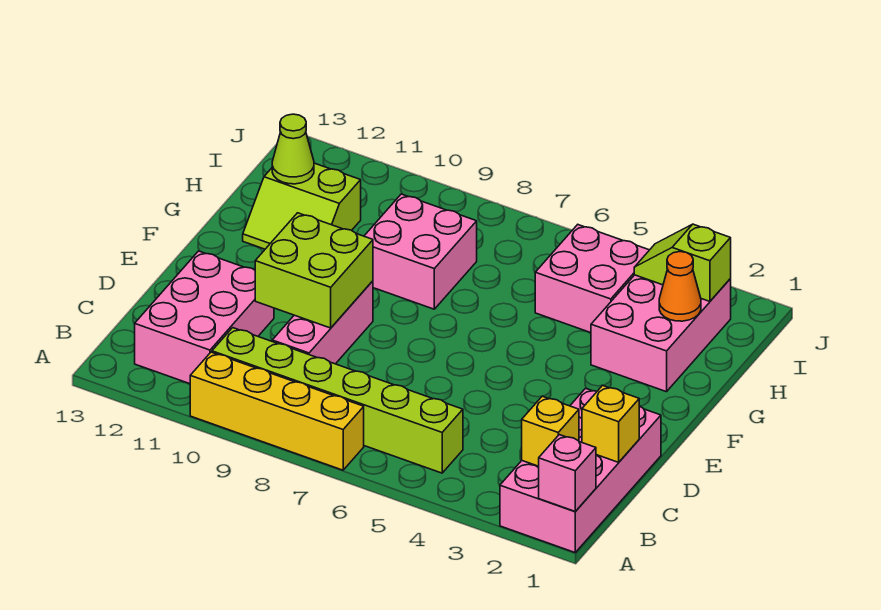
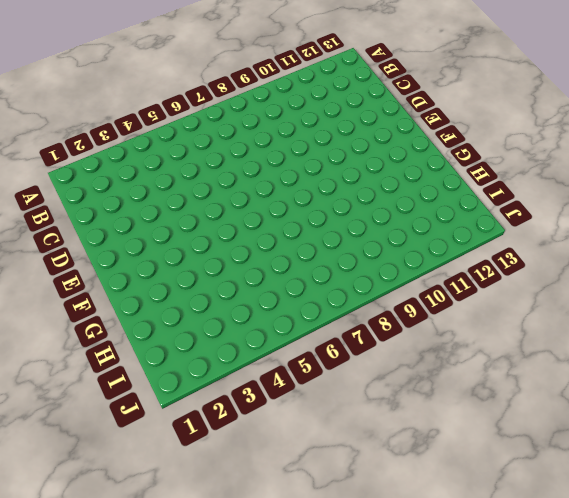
none -> pink brick A1:D2 level 1
none -> yellow brick A7:A10 level 1
none -> lime brick B5:B10 level 1

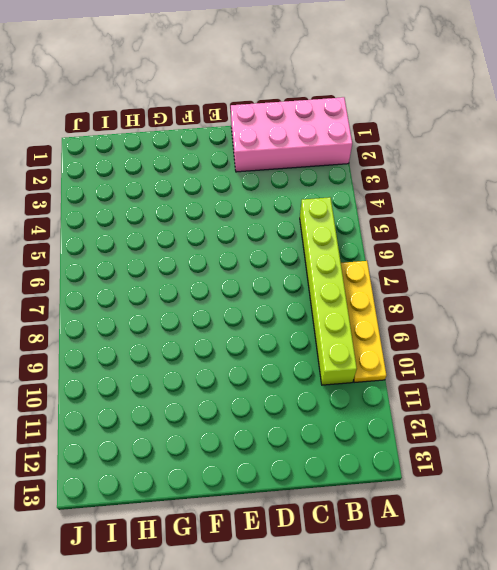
yellow plate A7:A10 level 1 -> yellow brick A7:A10 level 1
none -> pink brick B11:D12 level 1
none -> pink brick C9:E9 level 1
none -> pink brick G2:I3 level 1

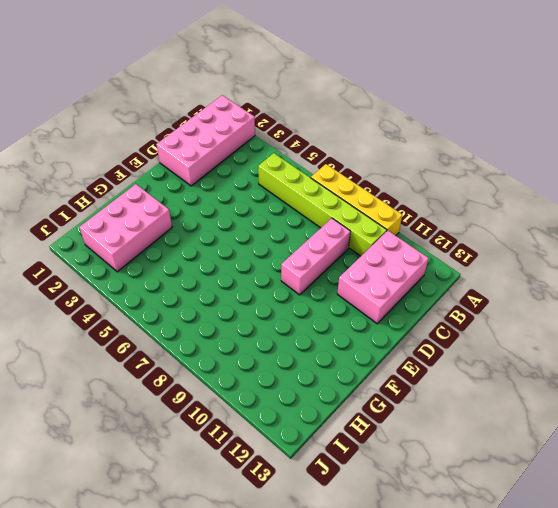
none -> pink brick G8:H9 level 1
none -> lime slope G11:H12 level 1 top H
none -> pink brick H4:I5 level 1

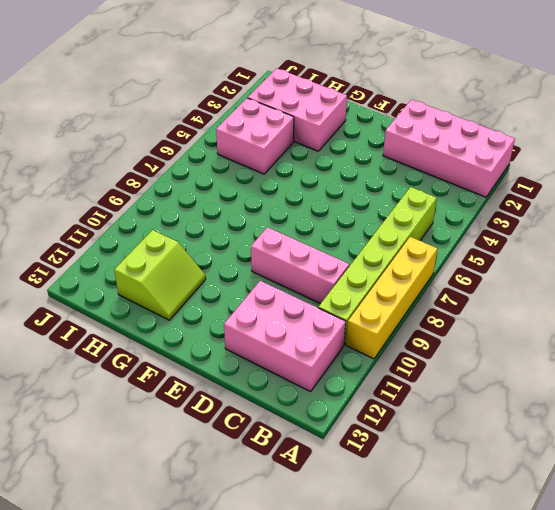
none -> pink brick G8:H9 level 1
none -> pink brick A1 level 2
none -> yellow brick B2 level 2

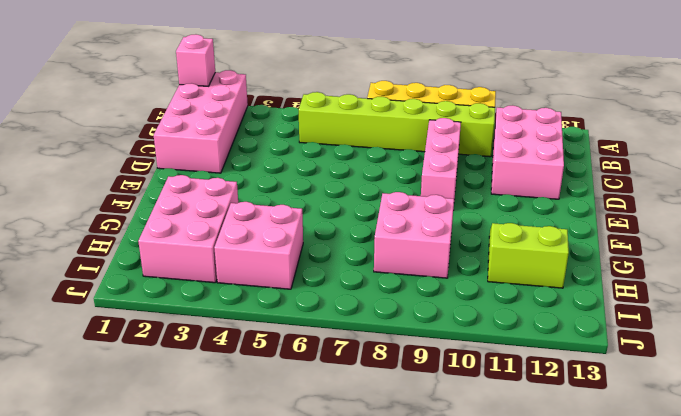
none -> yellow brick B2 level 2
none -> yellow brick C1 level 2
none -> lime brick D9:E10 level 2

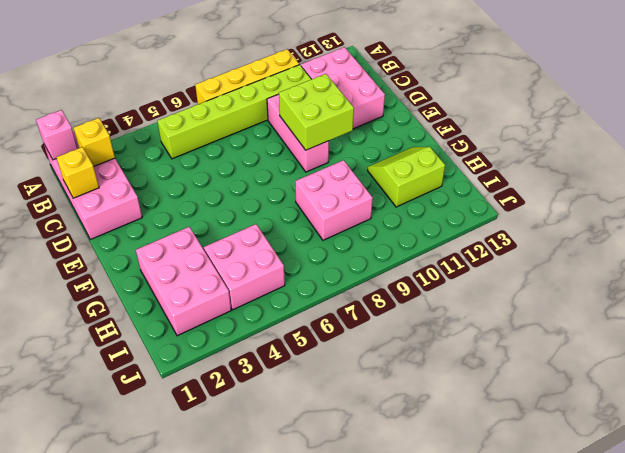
none -> orange cone H2 level 2
none -> lime cone H12 level 2
none -> lime slope I2:I3 level 2 top 2

